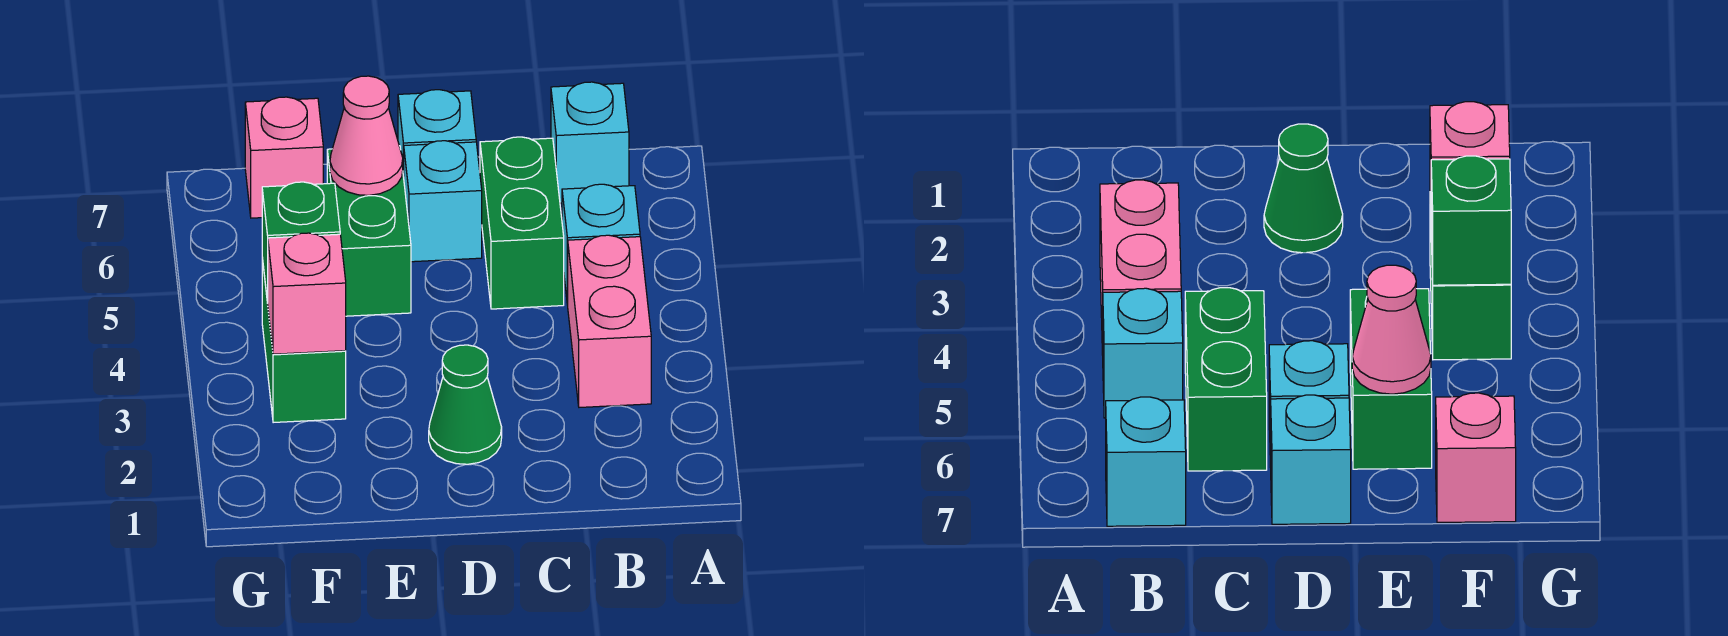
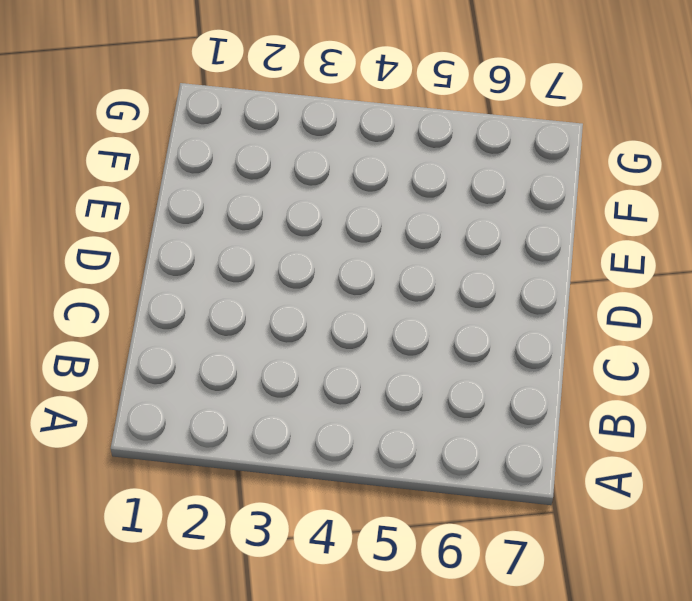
none -> pink brick B3:B4 level 1
none -> cyan brick B5 level 1
none -> cyan brick B7 level 1

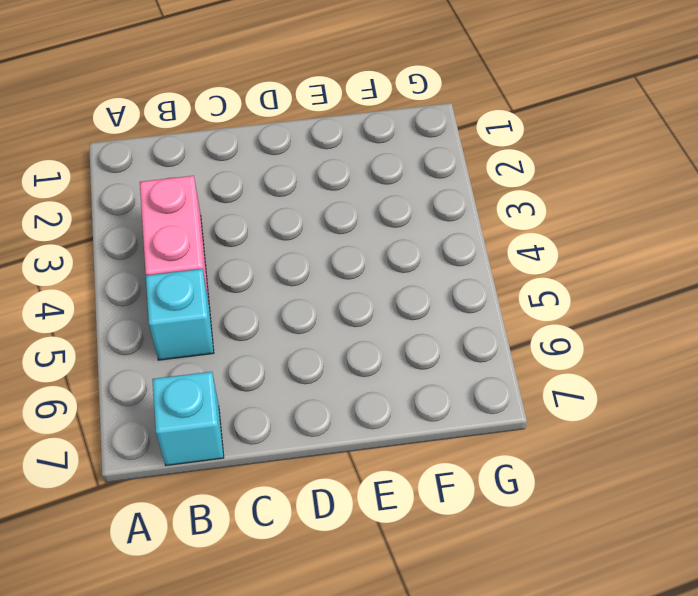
none -> green brick C5:C6 level 1
none -> green cone D2 level 1
none -> cyan brick D6 level 1

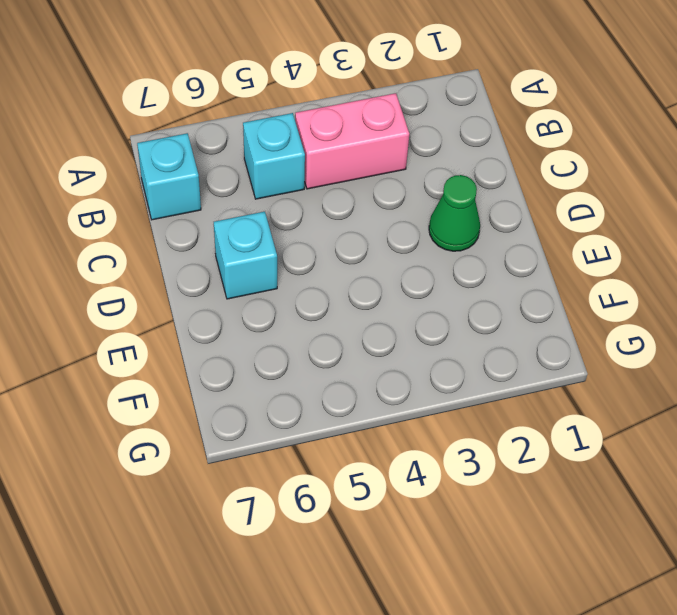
none -> green brick C5:C6 level 1
none -> cyan brick D7 level 1
none -> green brick E5:E6 level 1

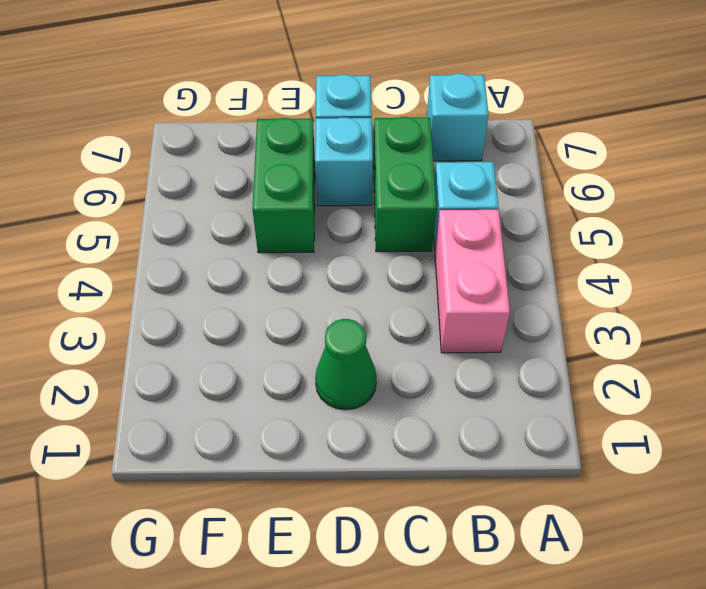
none -> green brick F3:F4 level 1
none -> pink brick F7 level 1
none -> pink cone E6 level 2

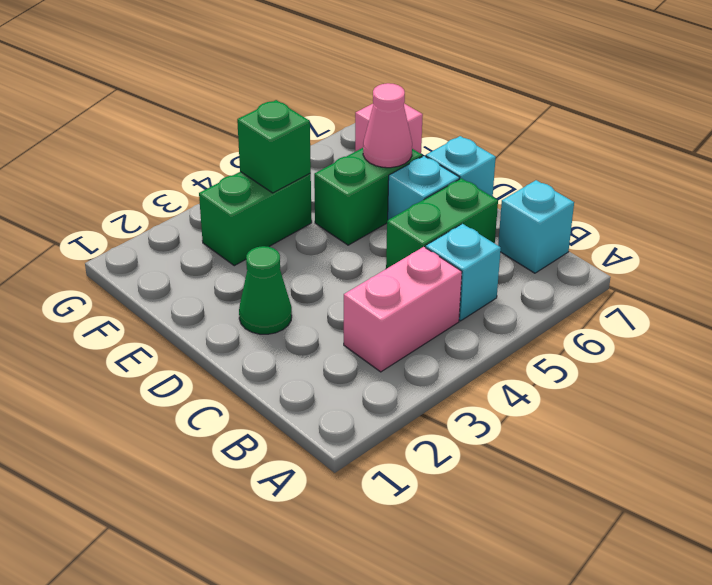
none -> pink brick F3 level 2

